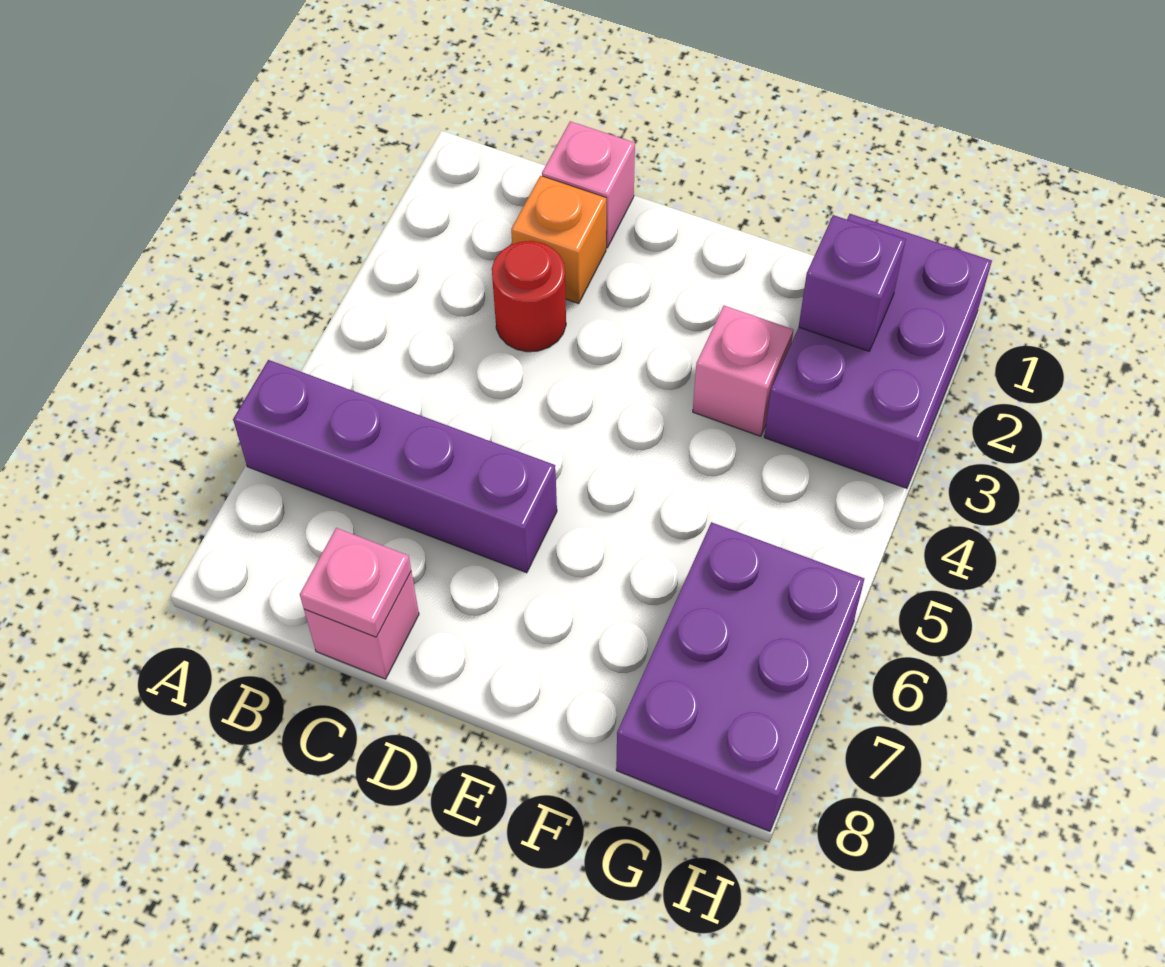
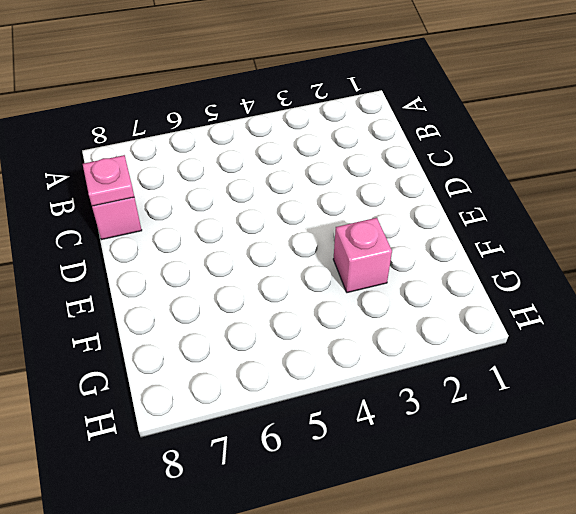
none -> purple brick A6:D6 level 1
none -> pink brick C1 level 1

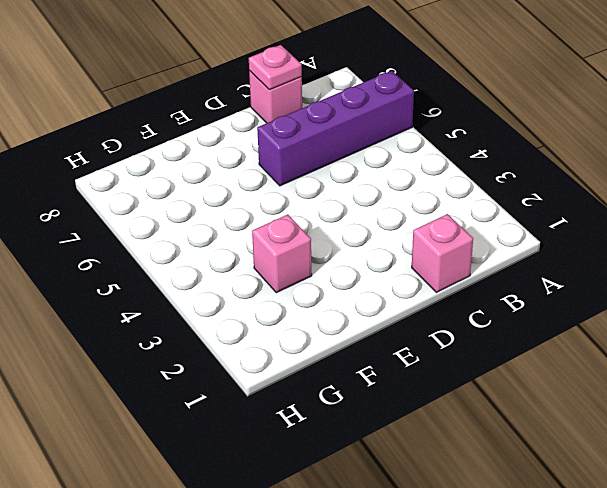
none -> orange brick C2 level 1
none -> red round brick C3 level 1

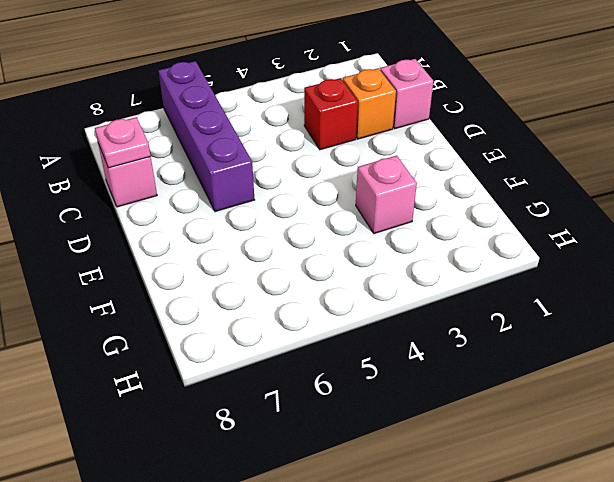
red brick C3 level 1 -> red round brick C3 level 1
none -> purple brick G1:H3 level 1
none -> purple brick G6:H8 level 1

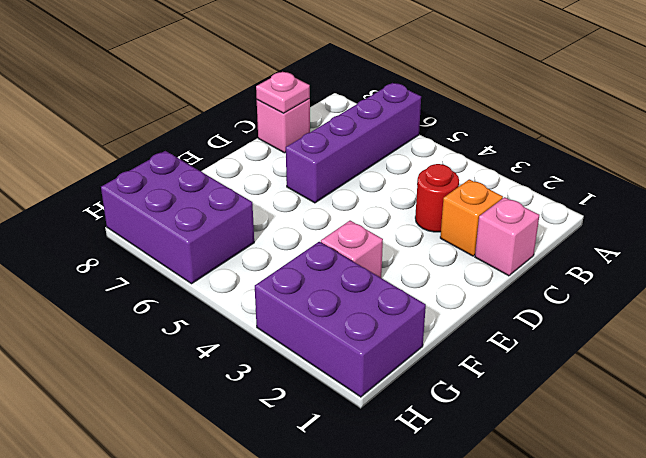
none -> purple brick G2 level 2

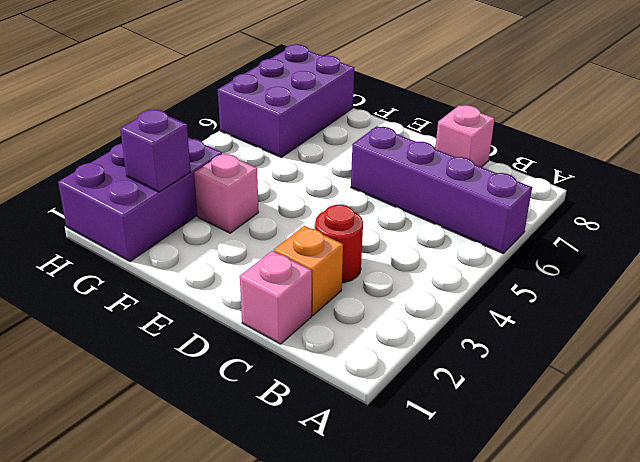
none -> pink plate C8 level 2

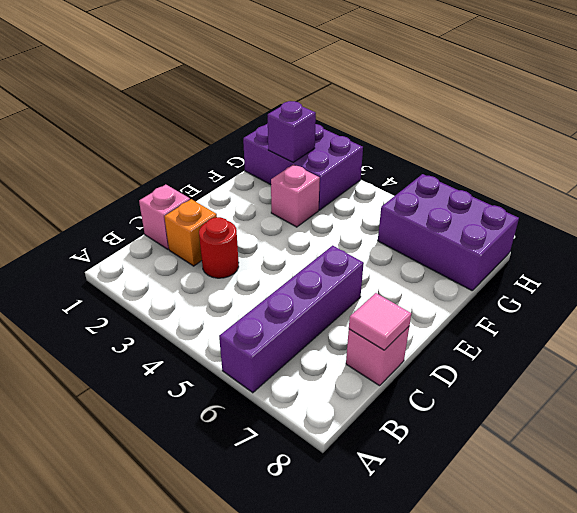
pink tile C8 level 2 -> pink plate C8 level 2

